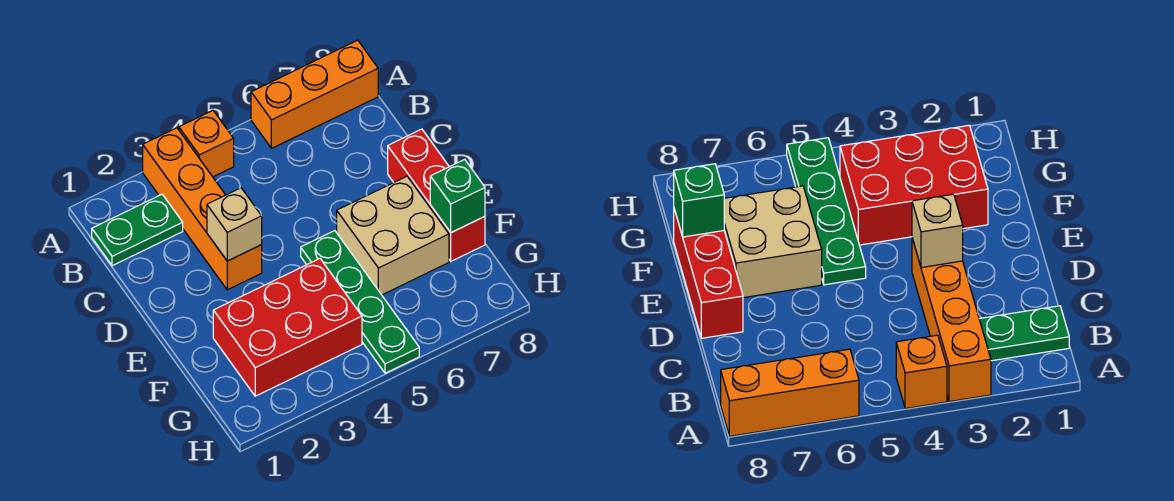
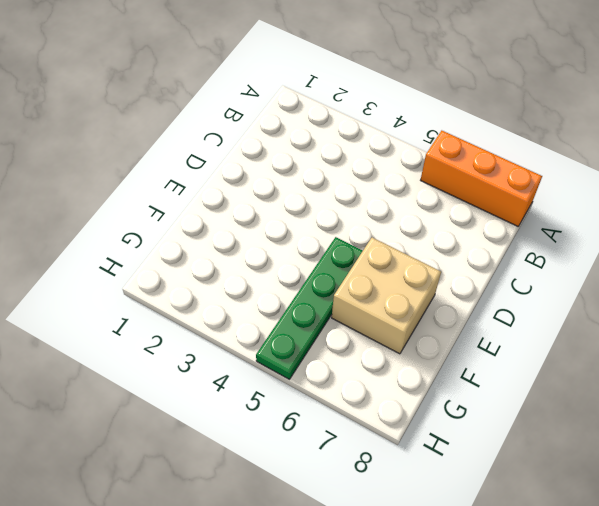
none -> orange brick A3:D3 level 1
none -> orange brick A4 level 1

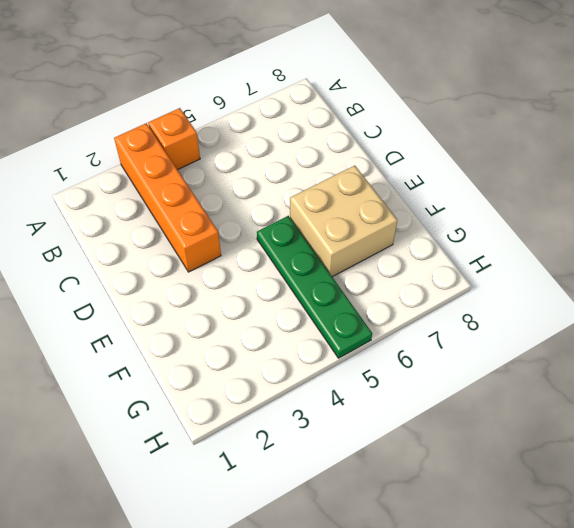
none -> orange brick A6:A8 level 1
none -> green plate B1:B2 level 1

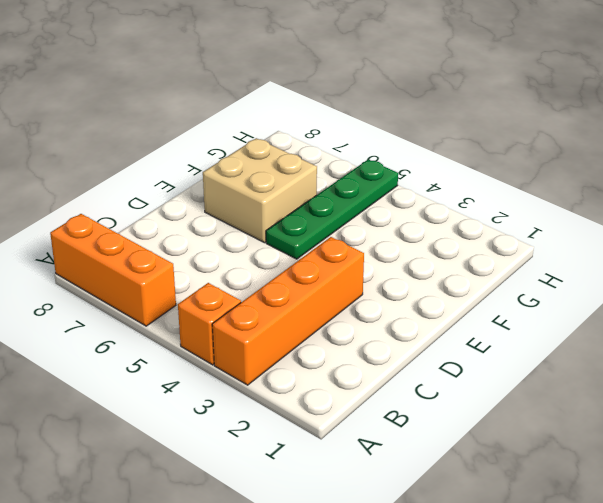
none -> green plate B1:B2 level 1
none -> red brick D8:F8 level 1

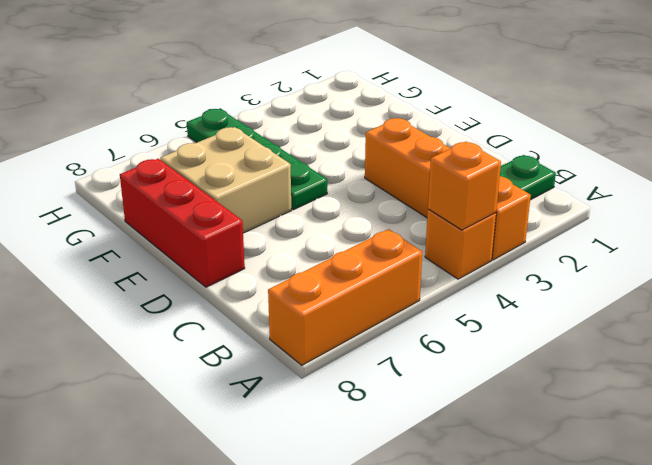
orange brick A4 level 2 -> none
none -> red brick F2:G4 level 1
none -> tan brick D3 level 2

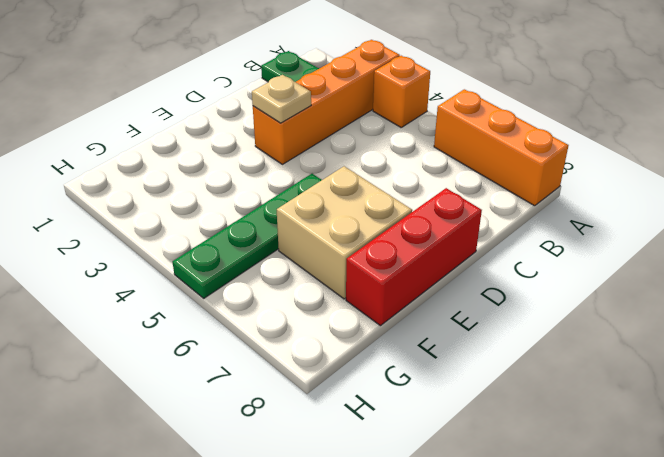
tan plate D3 level 2 -> tan brick D3 level 2
none -> red brick F2:G4 level 1
none -> green brick F8 level 2

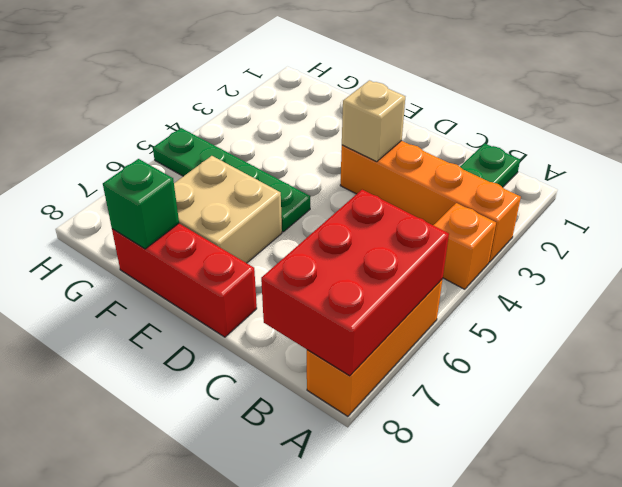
red brick A6:B8 level 2 -> red brick F2:G4 level 1

